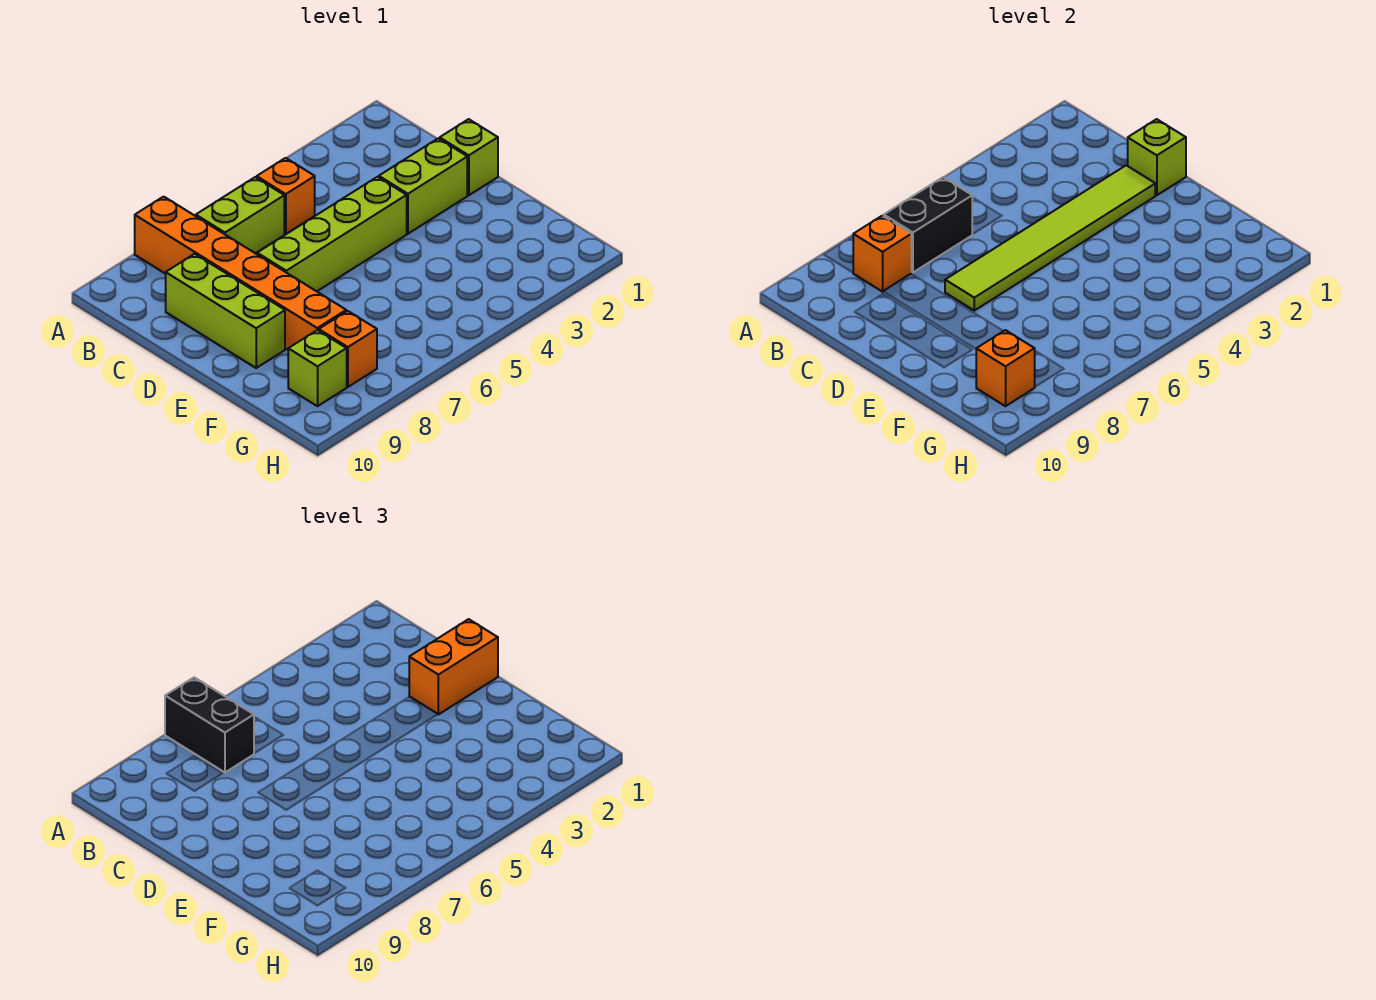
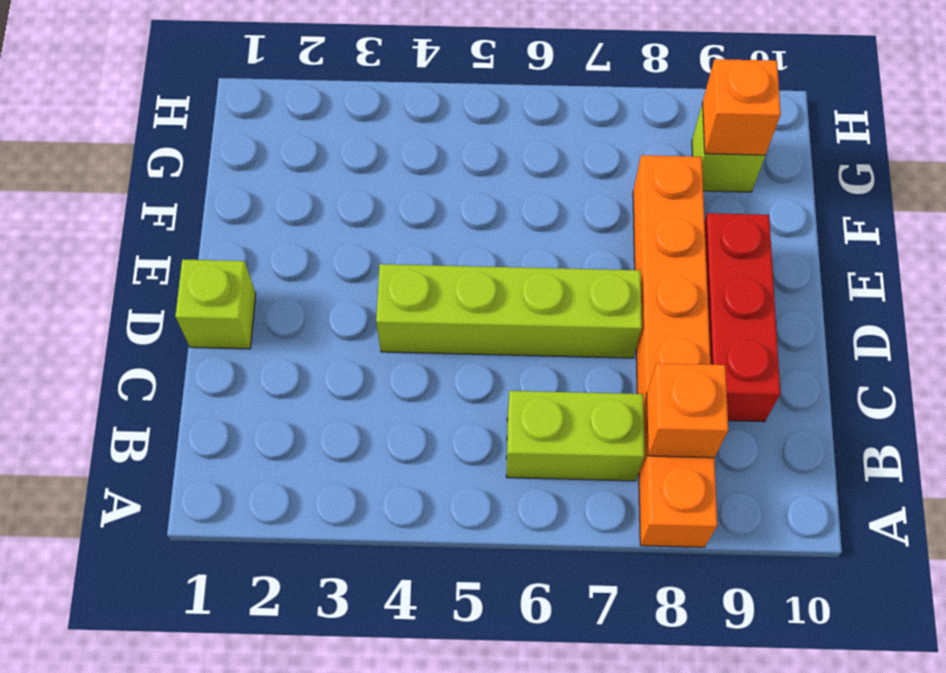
red brick C9:E9 level 1 -> lime brick C9:E9 level 1
none -> orange brick B5 level 1
none -> lime brick D2:D3 level 1
none -> orange brick G8 level 1

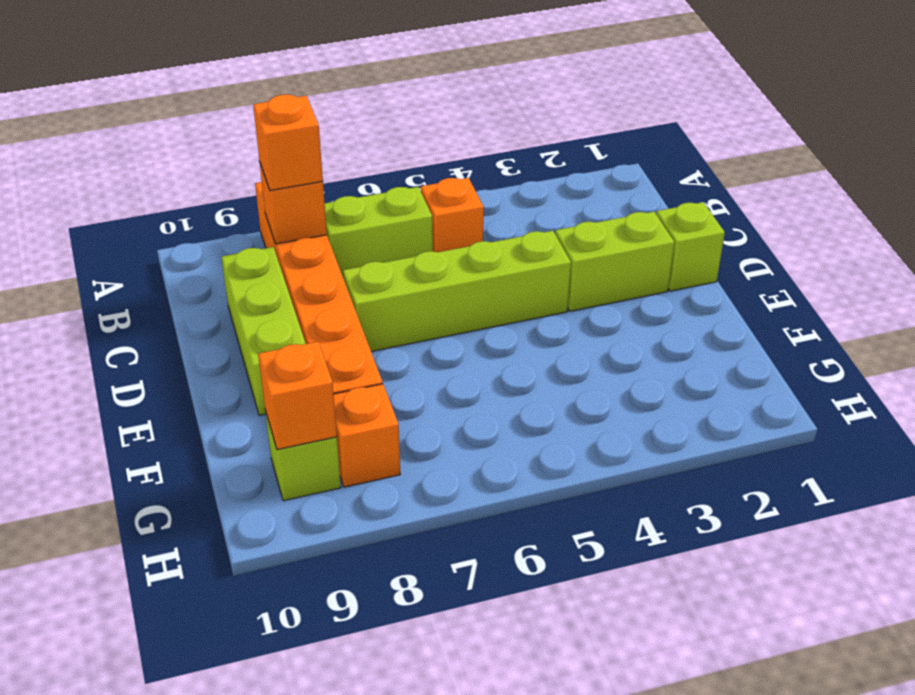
orange brick B8 level 3 -> none
none -> black brick B6:B7 level 2
none -> lime brick D1 level 2
none -> lime tile D2:D7 level 2

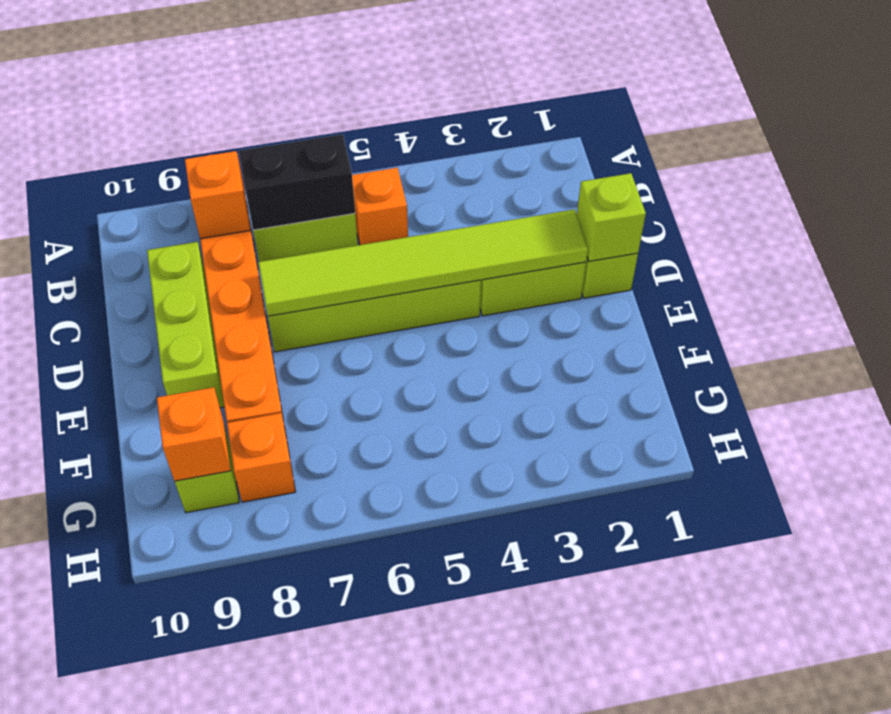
none -> black brick A7:B7 level 3
none -> orange brick D1:D2 level 3

